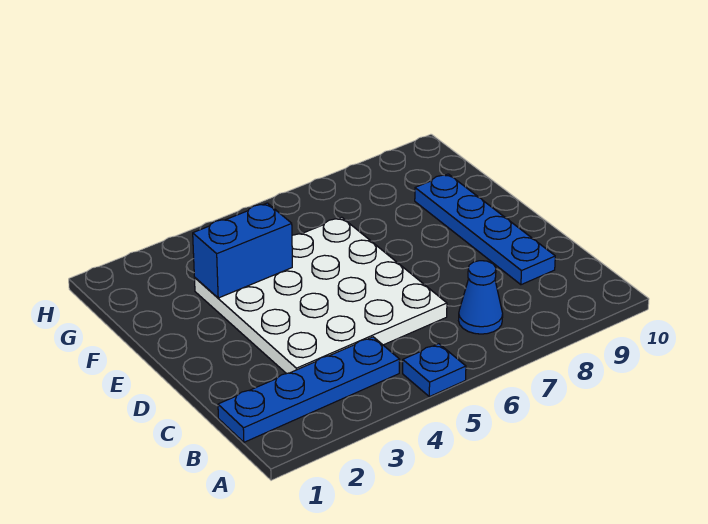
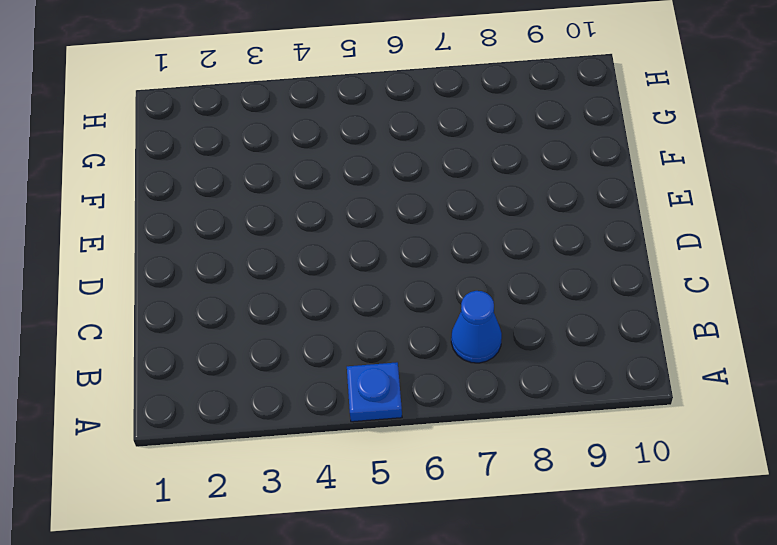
none -> blue plate B1:B4 level 1
none -> white plate C3:F6 level 1

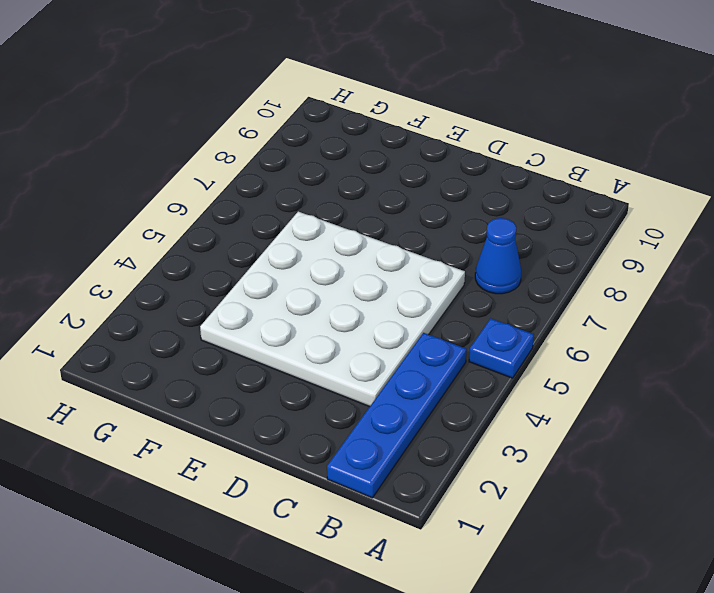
none -> blue plate C9:F9 level 1
none -> blue brick F3:F4 level 2

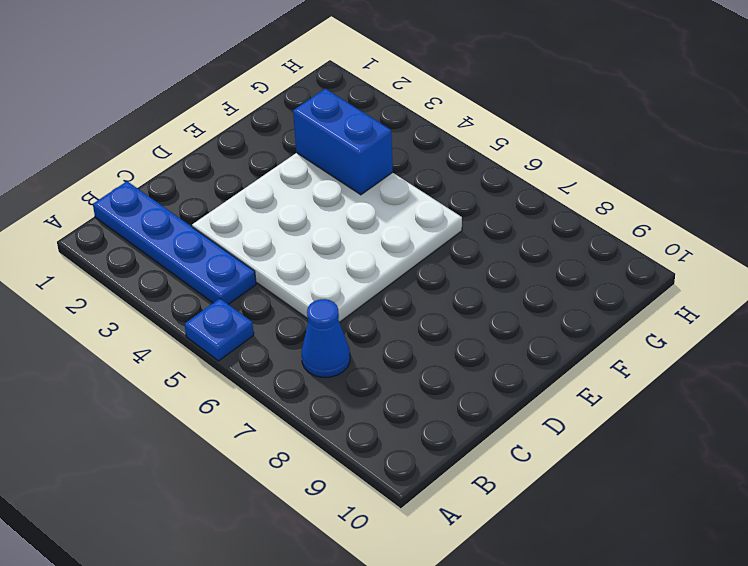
none -> blue plate C9:F9 level 1

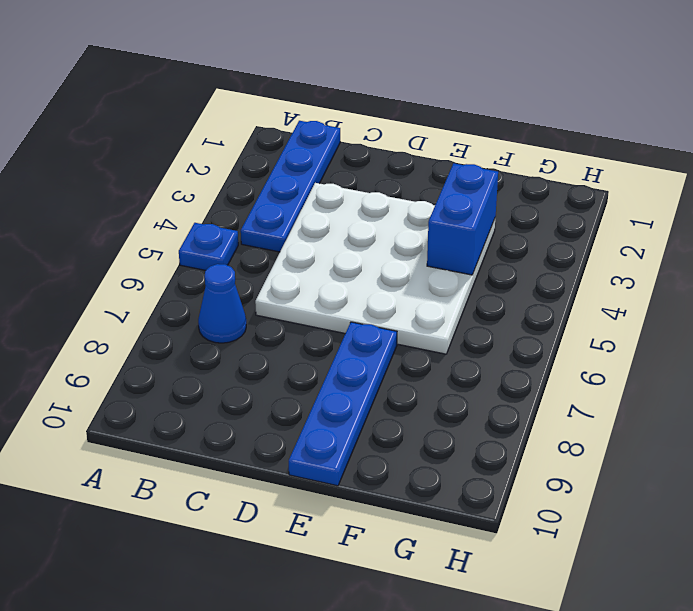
blue plate E7:E10 level 1 -> blue plate C9:F9 level 1

